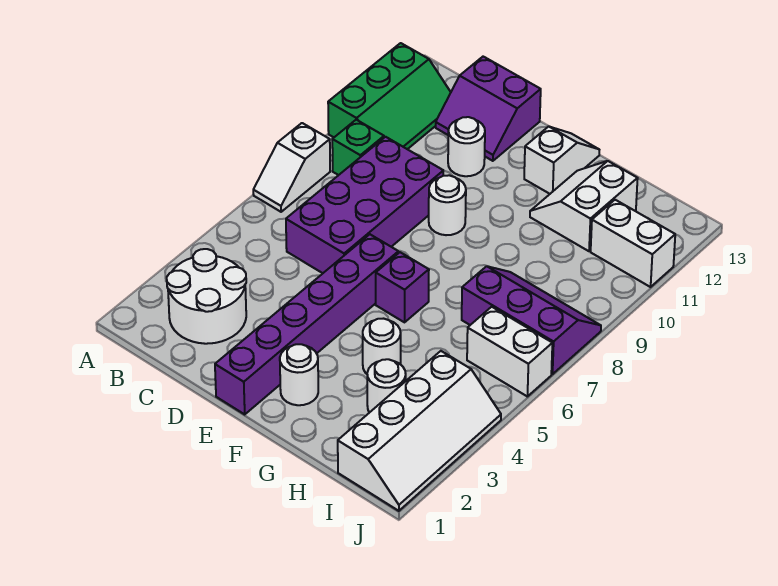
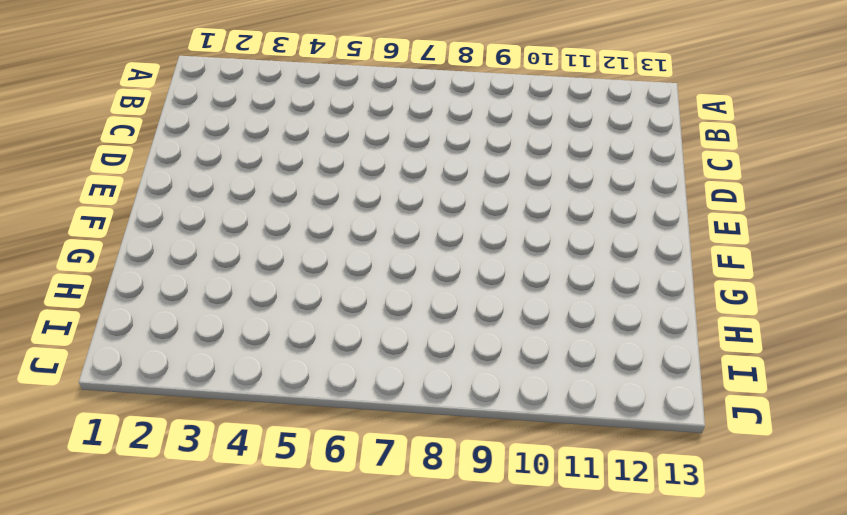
none -> white slope A7:A8 level 1 top 8
none -> green slope A10:B12 level 1 top A
none -> white round brick B2:C3 level 1

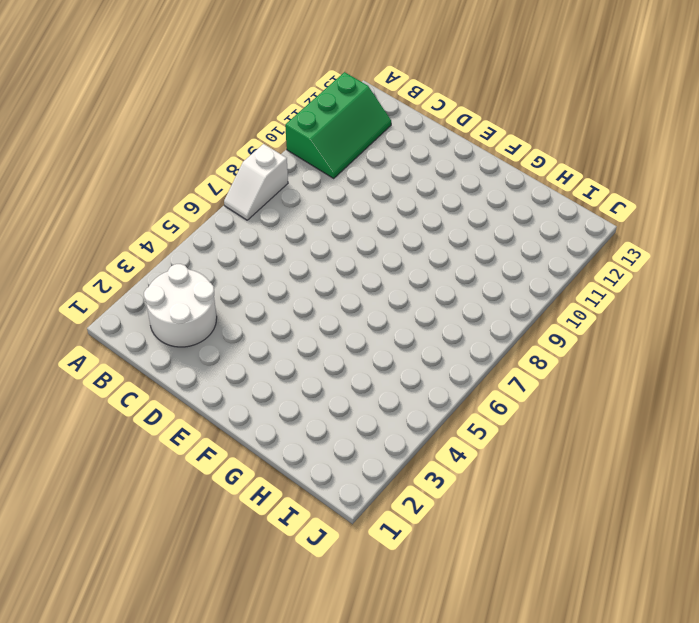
none -> green brick B9 level 1
none -> purple brick C6:D9 level 1
none -> purple slope C12:D13 level 1 top 13

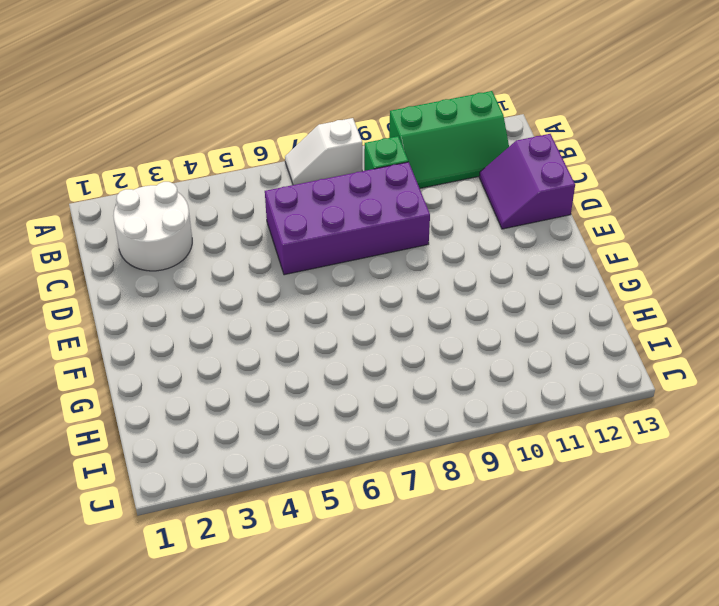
none -> white round brick D11 level 1
none -> purple brick E1:E6 level 1
none -> white round brick E9 level 1

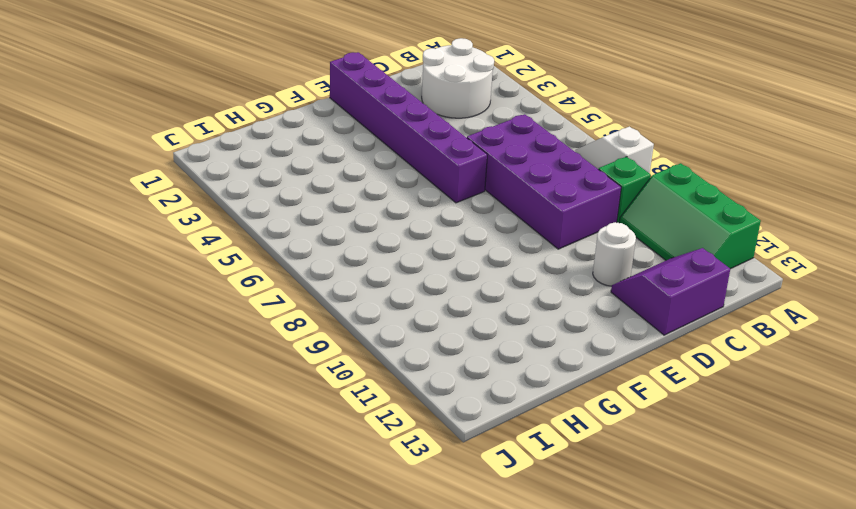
none -> white round brick E9 level 1
none -> white round brick F2 level 1
none -> purple brick F6 level 1

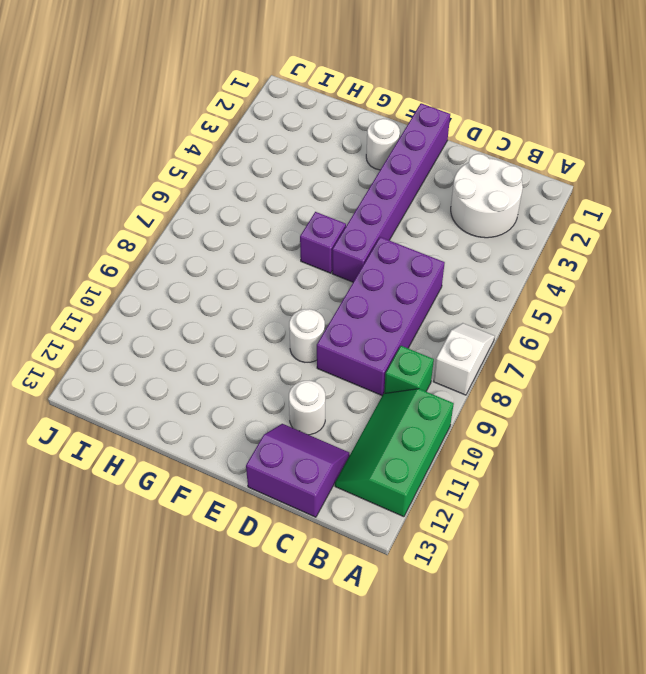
none -> white slope F12:F13 level 1 top 12
none -> white round brick G4 level 1
none -> white slope G11:H12 level 1 top H

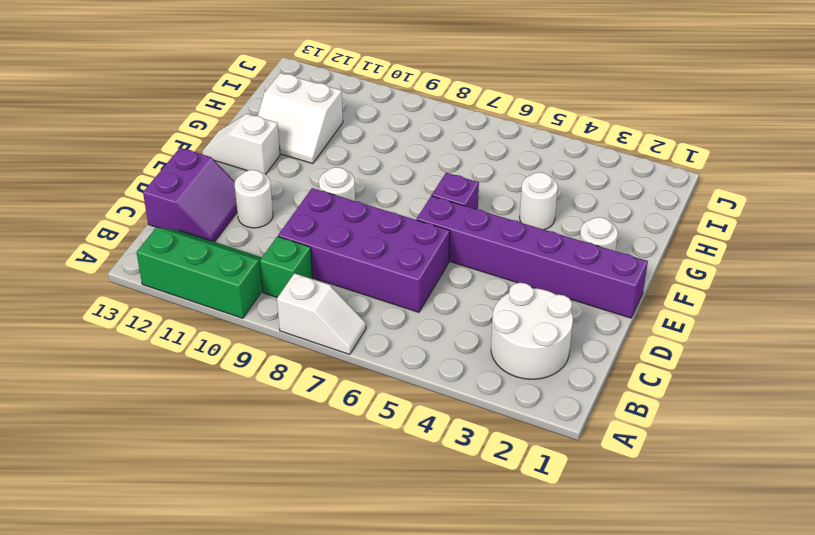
none -> white round brick H3 level 1
none -> purple slope H7:J8 level 1 top 7
none -> white slope I1:J4 level 1 top I

